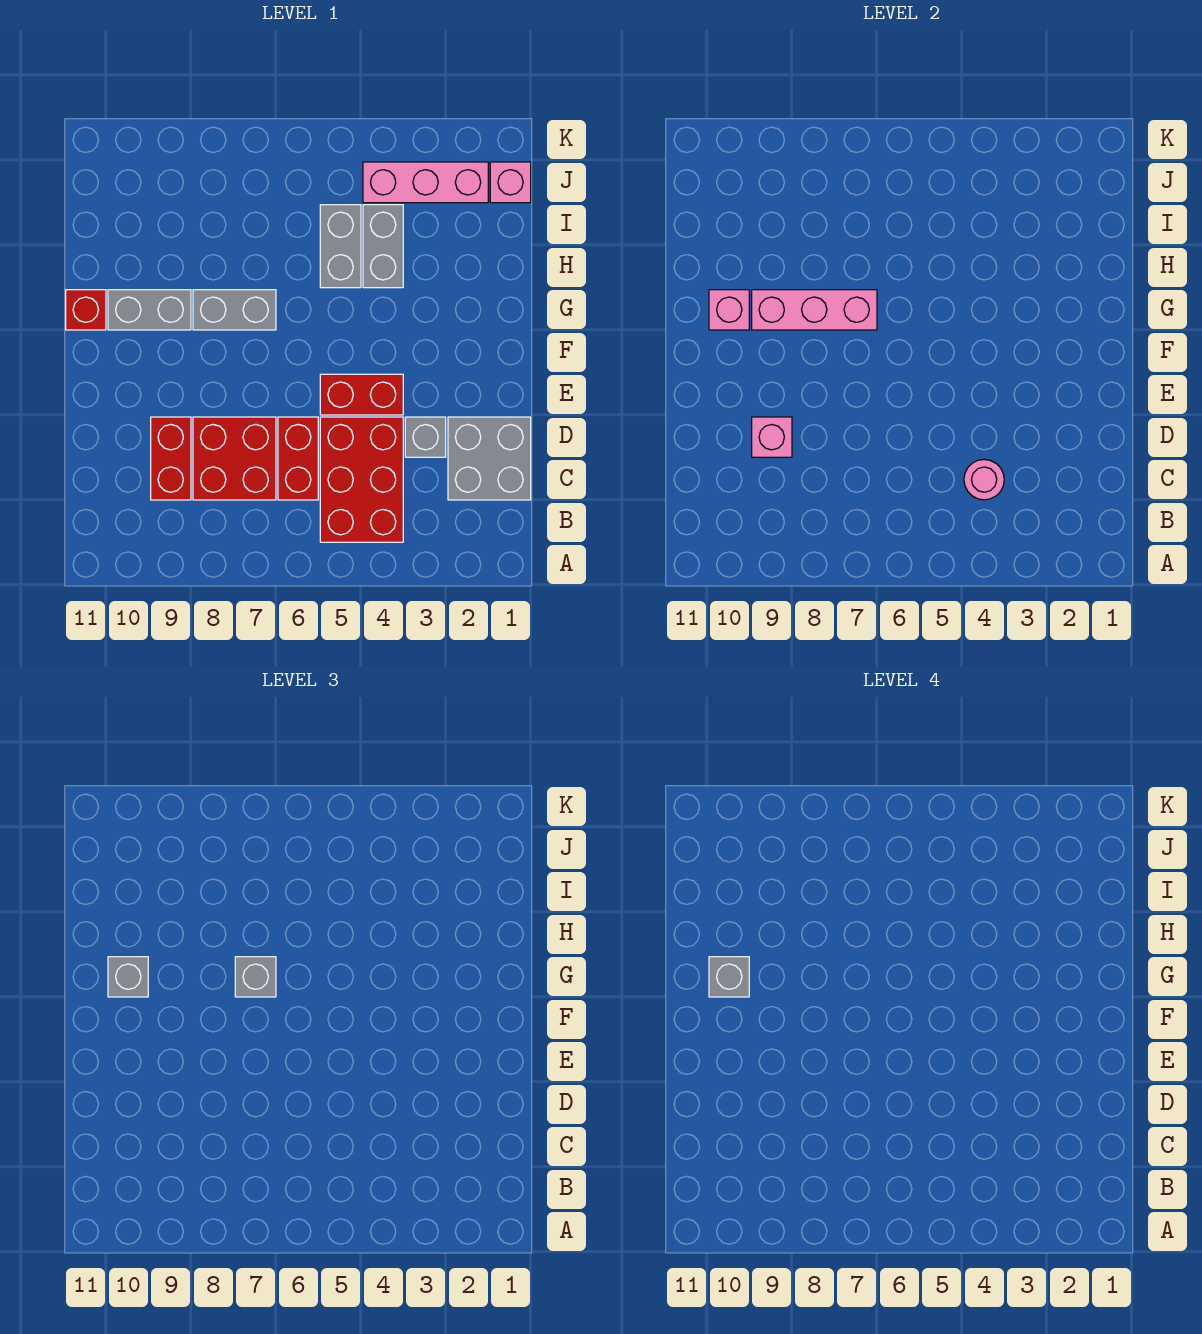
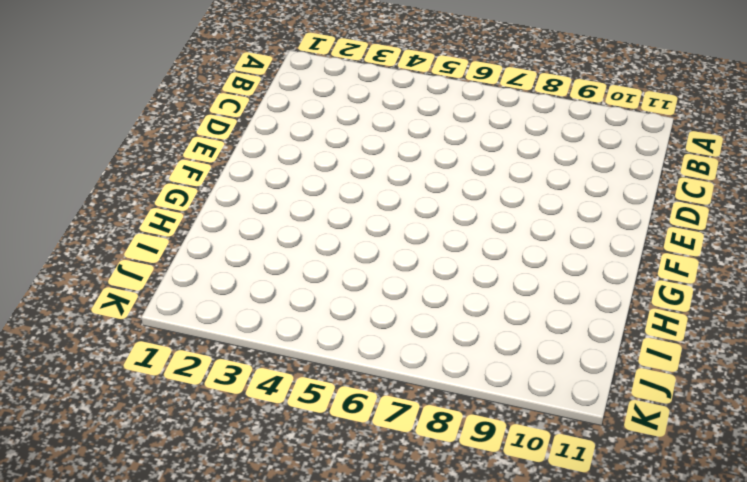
none -> red brick B4:D5 level 1
none -> grey brick C1:D2 level 1
none -> red brick C6:D6 level 1

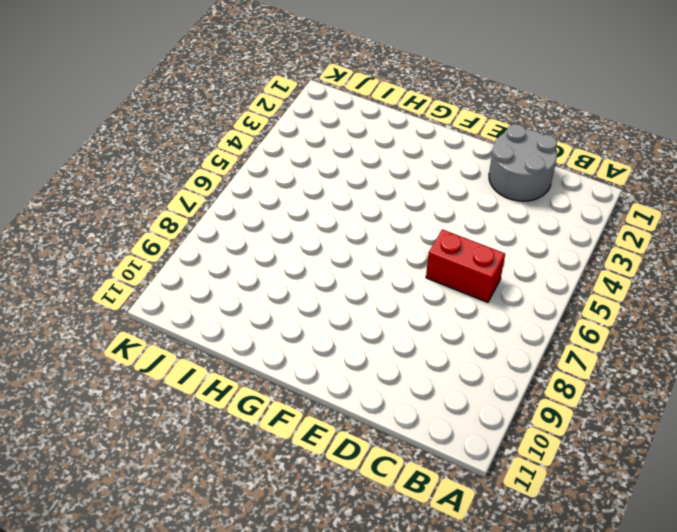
grey round brick C1:D2 level 1 -> grey brick C1:D2 level 1
none -> red brick B4:D5 level 1
none -> red brick C7:D8 level 1
none -> red brick C9:D9 level 1

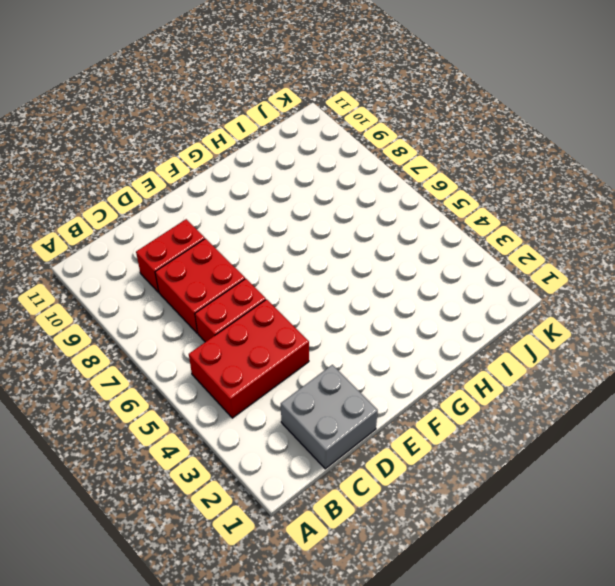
none -> grey brick D3 level 1
none -> red brick E4:E5 level 1
none -> grey brick G7:G8 level 1

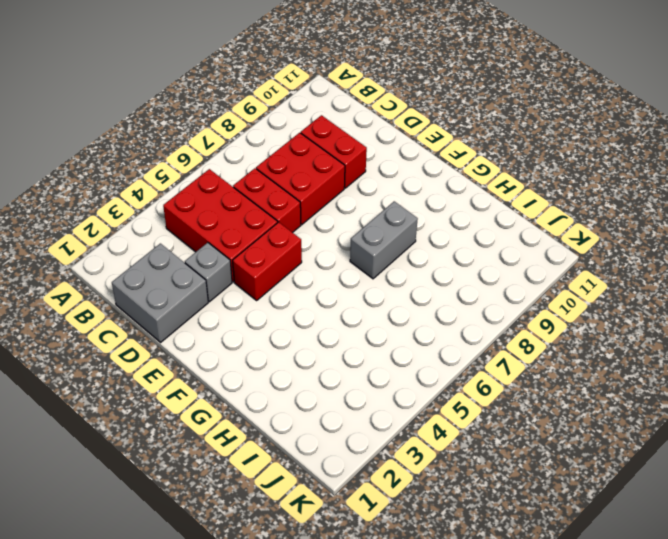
none -> grey brick G9:G10 level 1
none -> red brick G11 level 1
none -> grey brick H4:I4 level 1

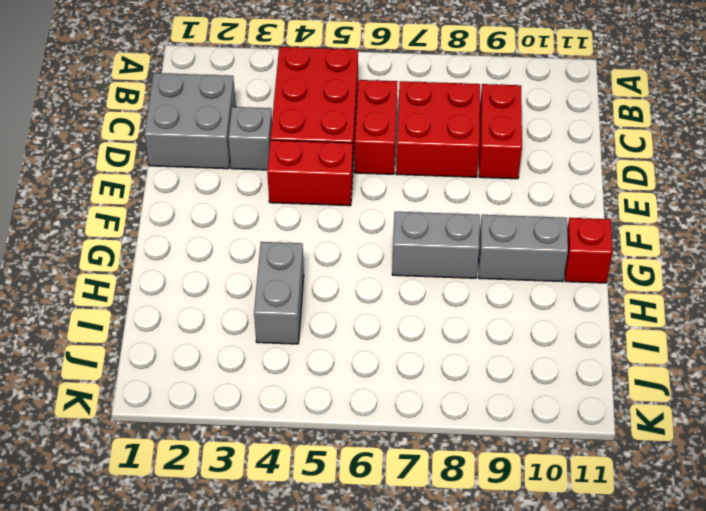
none -> grey brick H5:I5 level 1
none -> pink brick J1 level 1
none -> pink brick J2:J4 level 1

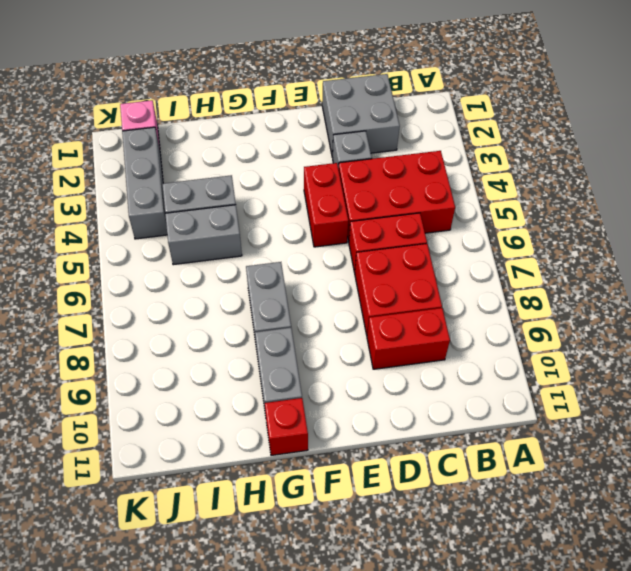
grey brick J2:J4 level 1 -> pink brick J2:J4 level 1
none -> pink round brick C4 level 2
none -> pink brick D9 level 2
none -> pink brick G7:G9 level 2

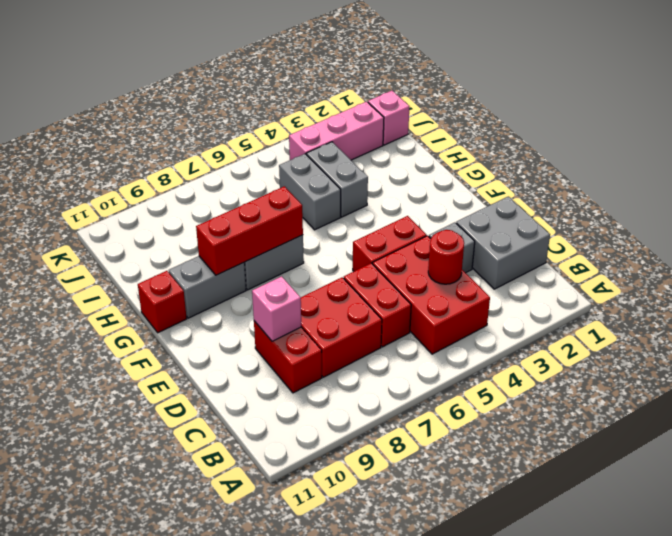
red round brick C4 level 2 -> pink round brick C4 level 2
red brick G7:G9 level 2 -> pink brick G7:G9 level 2
none -> pink brick G10 level 2
none -> grey brick G7 level 3
none -> grey brick G10 level 3

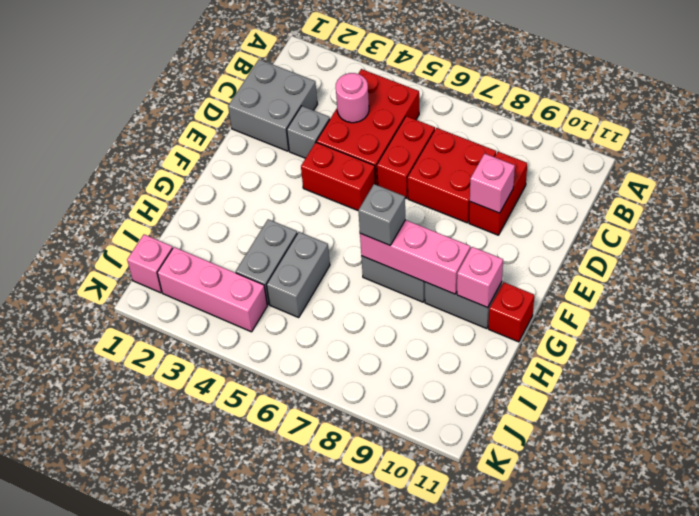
none -> grey brick G10 level 3
none -> grey brick G10 level 4

